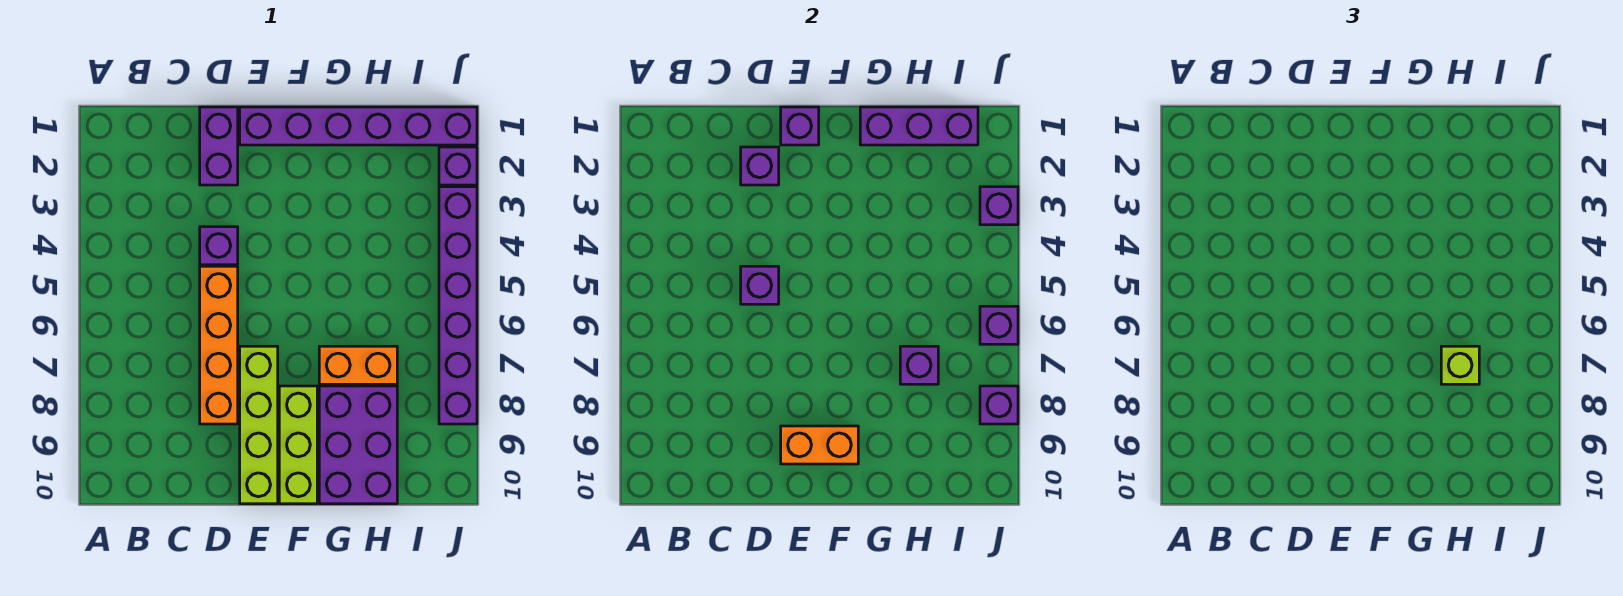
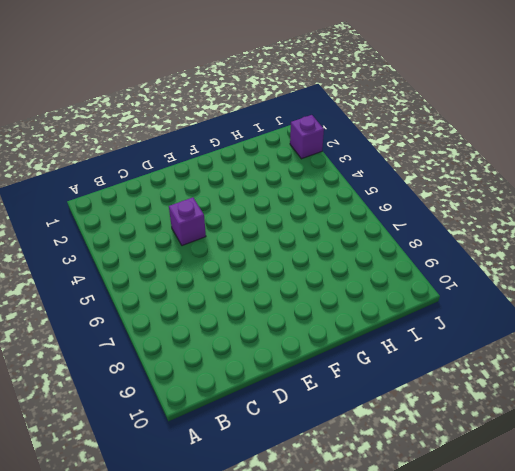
none -> purple brick D1:D2 level 1
none -> orange brick D5:D8 level 1
none -> purple brick E1:J1 level 1

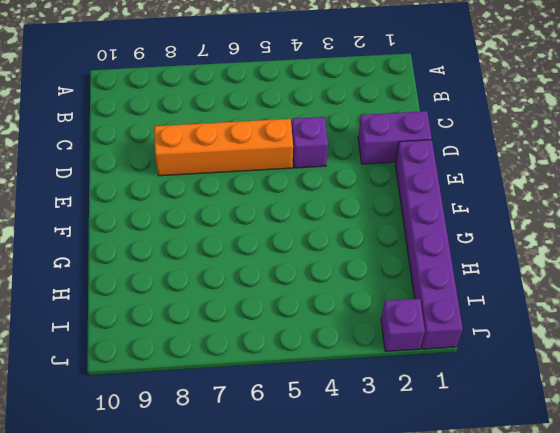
none -> lime brick E7:E10 level 1
none -> lime brick F8:F10 level 1
none -> orange brick G7:H7 level 1

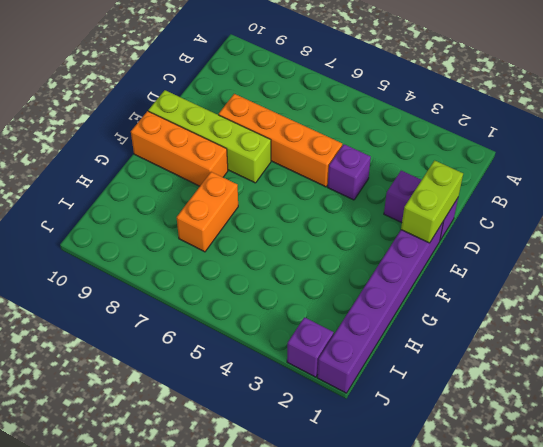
lime brick D1:E1 level 2 -> purple brick E1 level 2
orange brick F8:F10 level 1 -> lime brick F8:F10 level 1
none -> purple brick G8:H10 level 1
none -> purple brick J3:J8 level 1
none -> purple brick D2 level 2

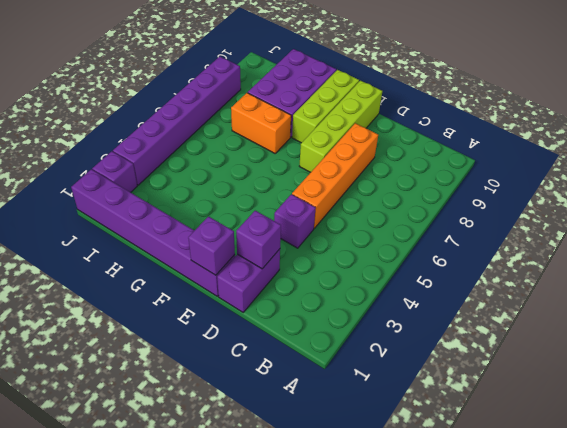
none -> purple brick D5 level 2
none -> orange brick E9:F9 level 2
none -> purple brick G1:I1 level 2

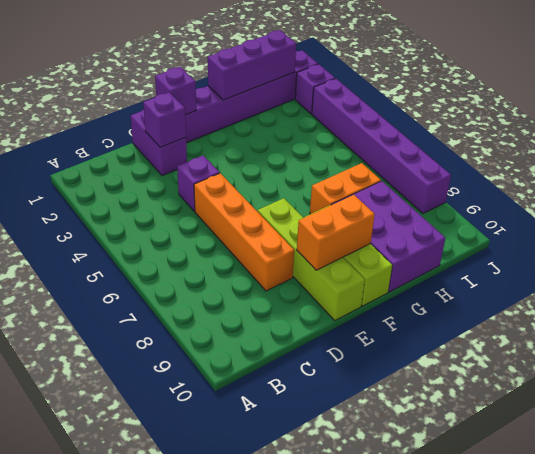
none -> purple brick D5 level 2
none -> purple brick H7 level 2
none -> purple brick J3 level 2

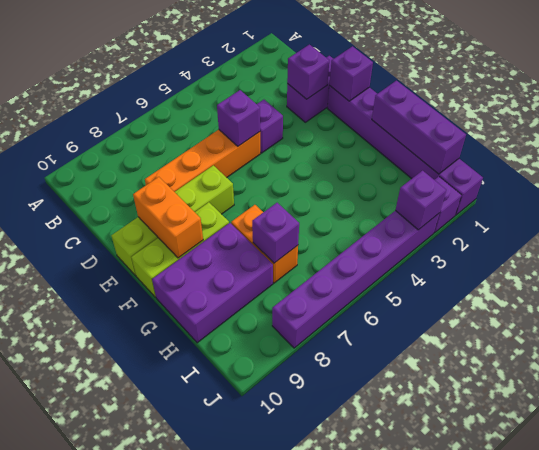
none -> purple brick J6 level 2
none -> purple brick J8 level 2
none -> lime brick H7 level 3

